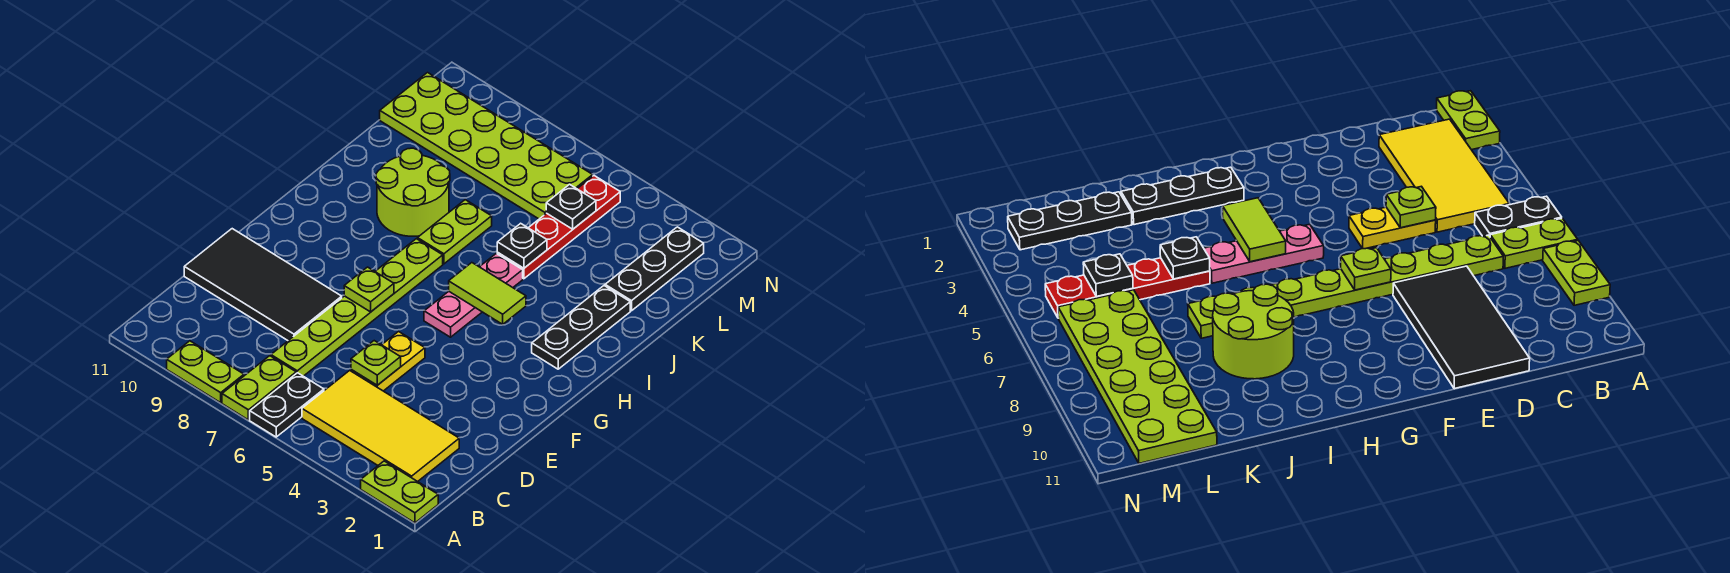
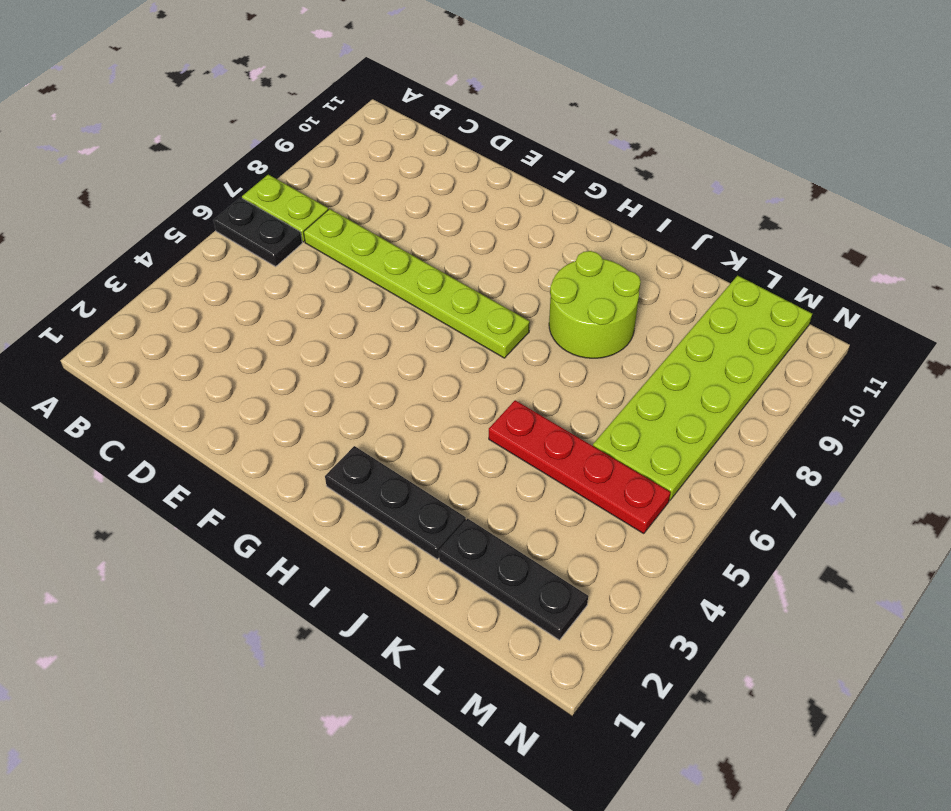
none -> lime plate A1:A2 level 1
none -> lime plate A8:A9 level 1
none -> yellow tile B2:C5 level 1

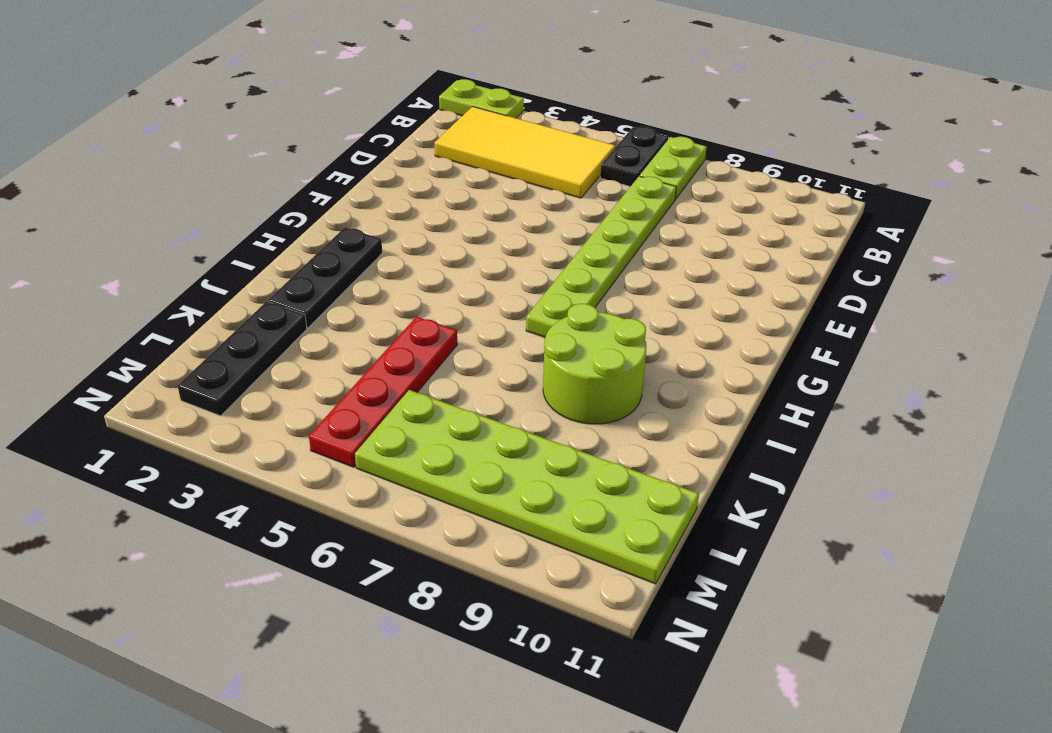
none -> lime plate A8:A9 level 1
none -> yellow plate D5:E5 level 1
none -> black tile D8:E11 level 1

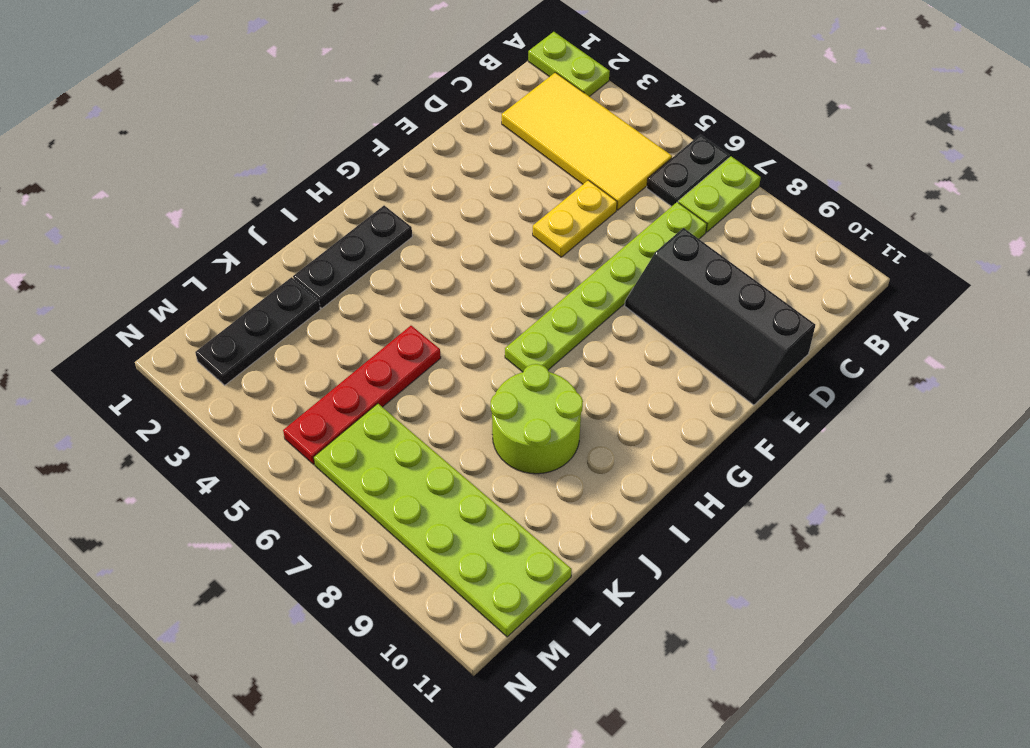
black slope D8:E11 level 1 top D -> black tile D8:E11 level 1
none -> lime plate A8:A9 level 1
none -> pink plate G5:I5 level 1
none -> lime plate I7:J7 level 1

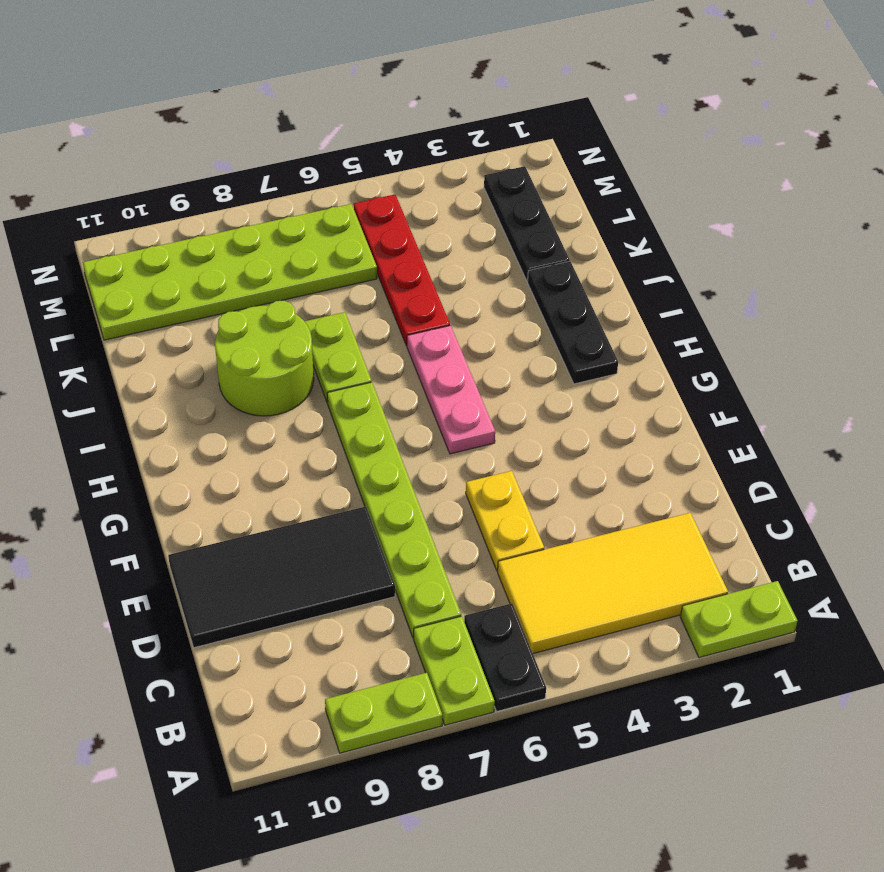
none -> lime plate D5 level 2
none -> lime plate F7 level 2
none -> lime tile H4:H5 level 2

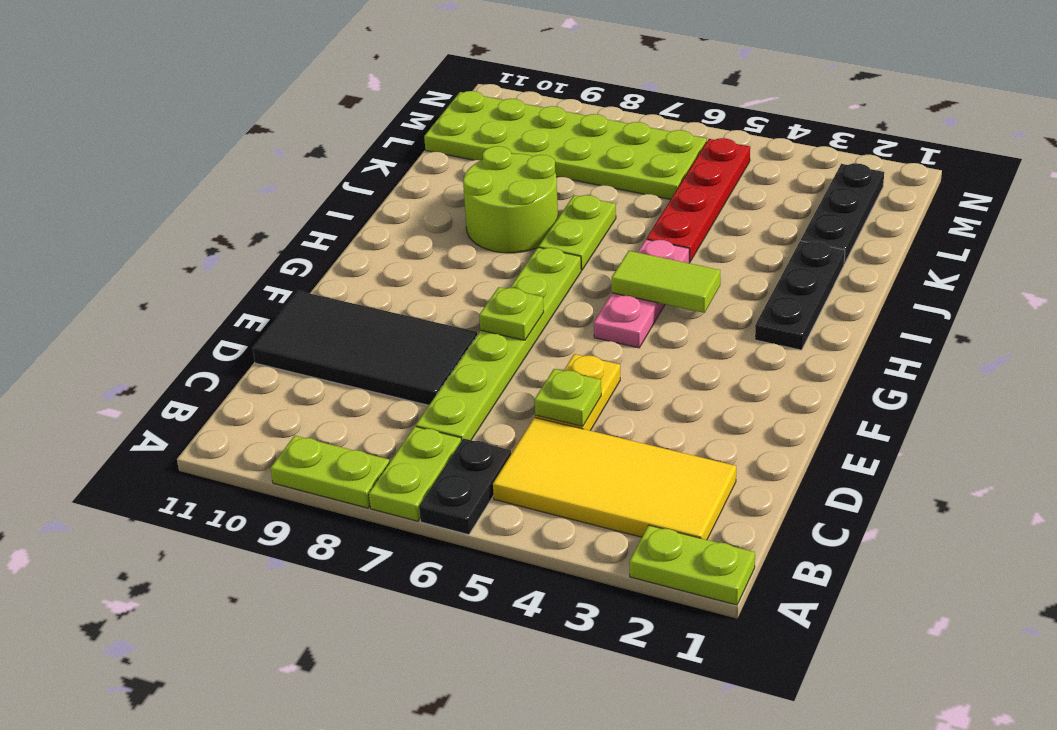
none -> black plate J5 level 2
none -> black plate L5 level 2

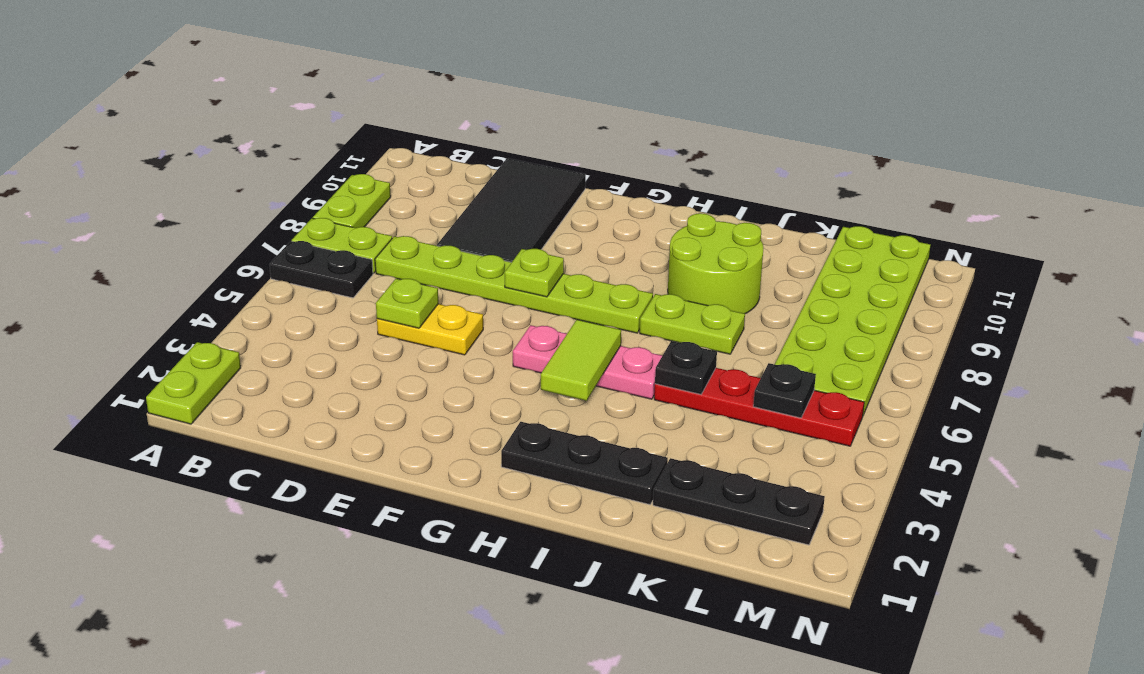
none -> yellow tile B2:C5 level 1

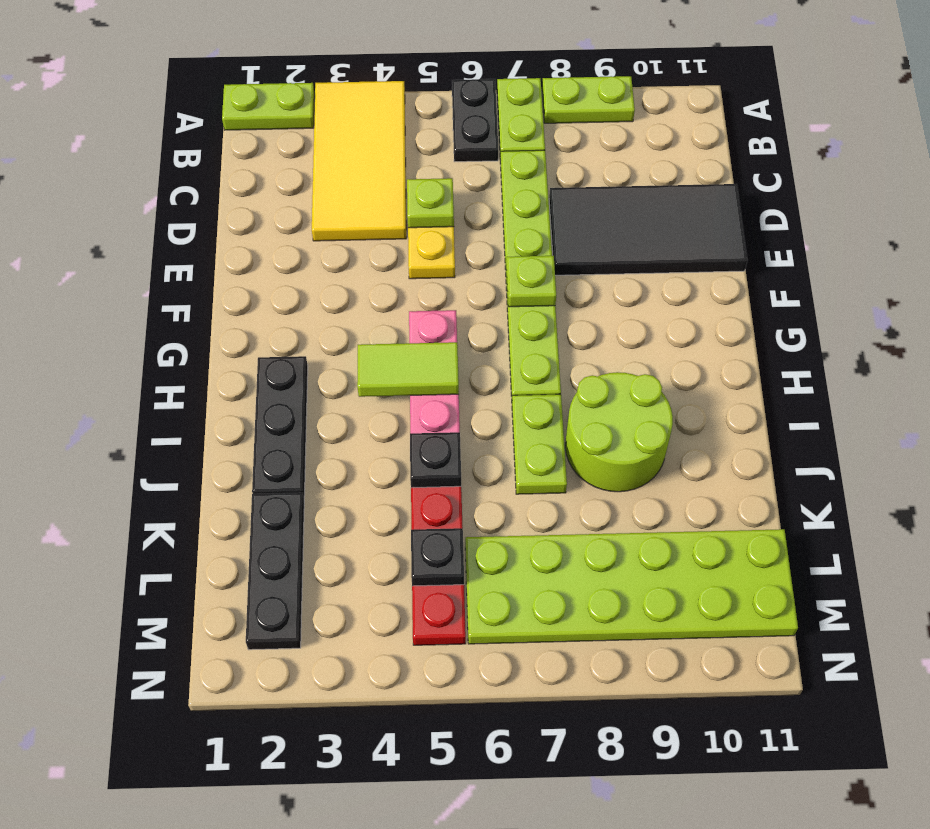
yellow tile A3:D4 level 1 -> yellow tile B2:C5 level 1

